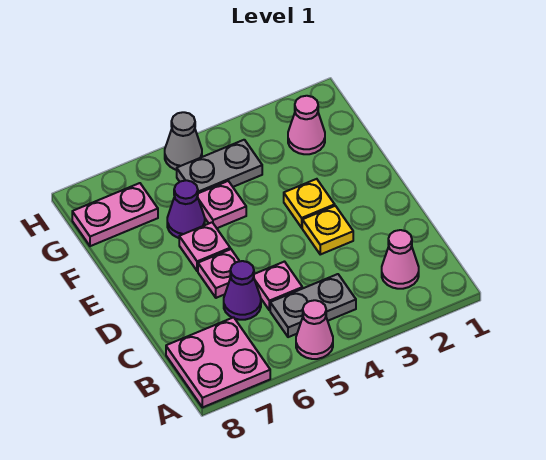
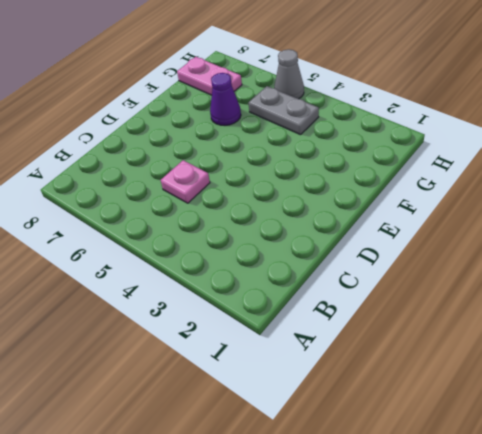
none -> pink cone A5 level 1
none -> pink plate A7:B8 level 1
none -> pink cone B2 level 1

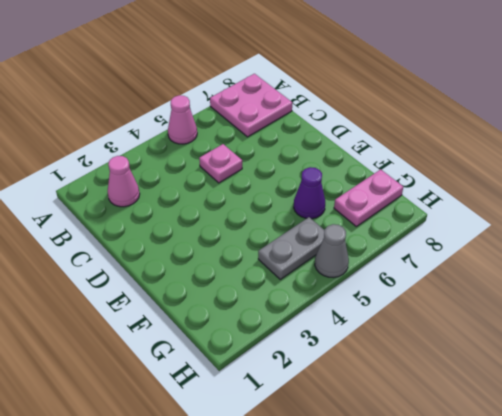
none -> grey plate B4:B5 level 1
none -> purple cone C6 level 1
none -> yellow plate D3 level 1

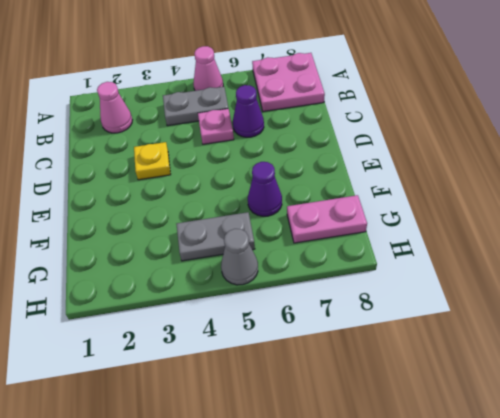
none -> pink plate D6 level 1
none -> yellow plate E3 level 1
none -> pink plate E6 level 1

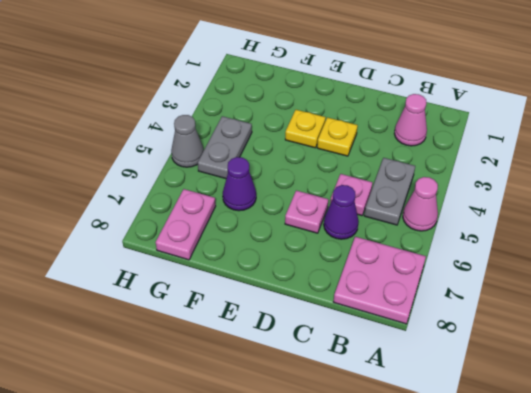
none -> pink plate E6 level 1
none -> pink plate F5 level 1
none -> pink cone G2 level 1

